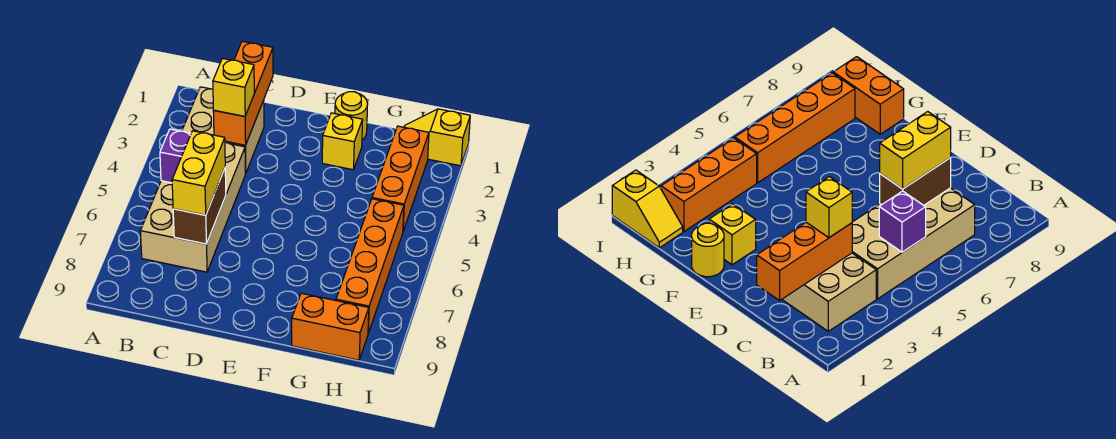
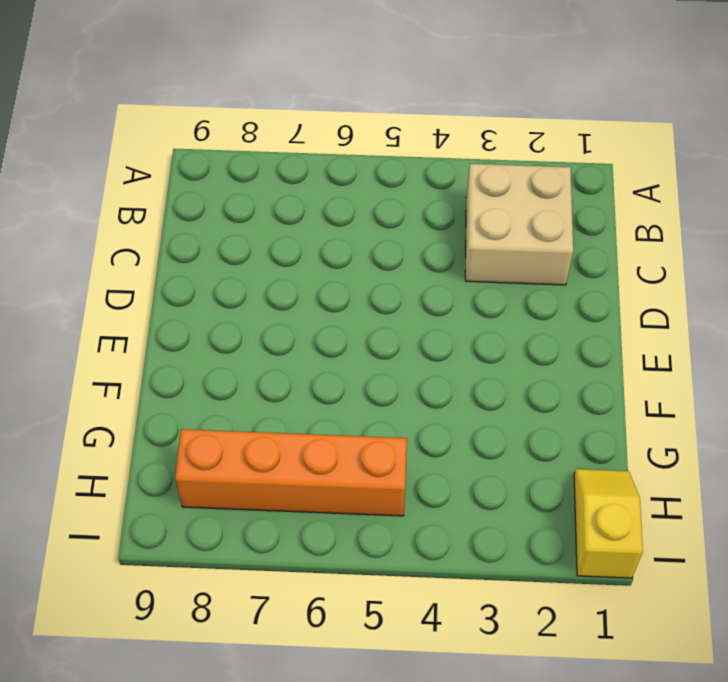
none -> tan brick B4:C7 level 1
none -> yellow round brick F1 level 1
none -> yellow brick F2 level 1

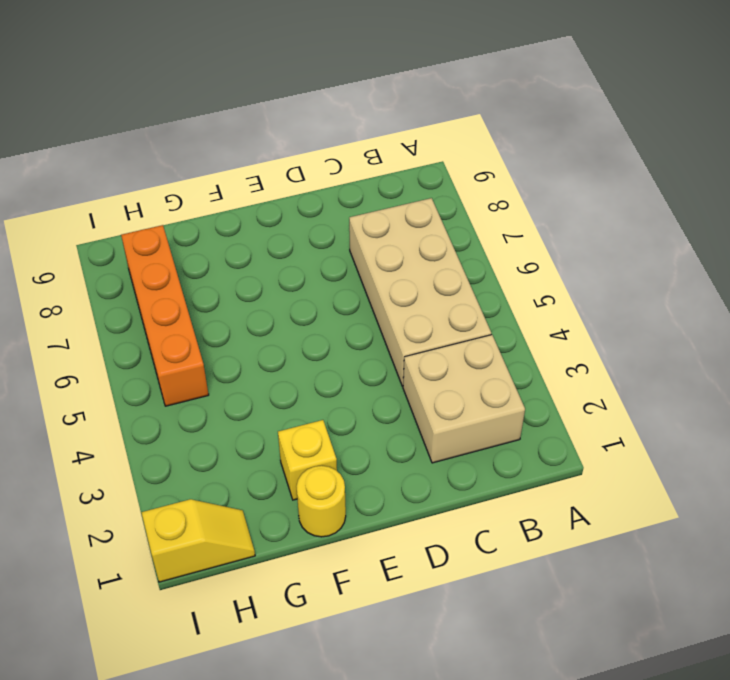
none -> orange brick G9:H9 level 1
none -> orange brick H2:H4 level 1
none -> purple brick B5 level 2

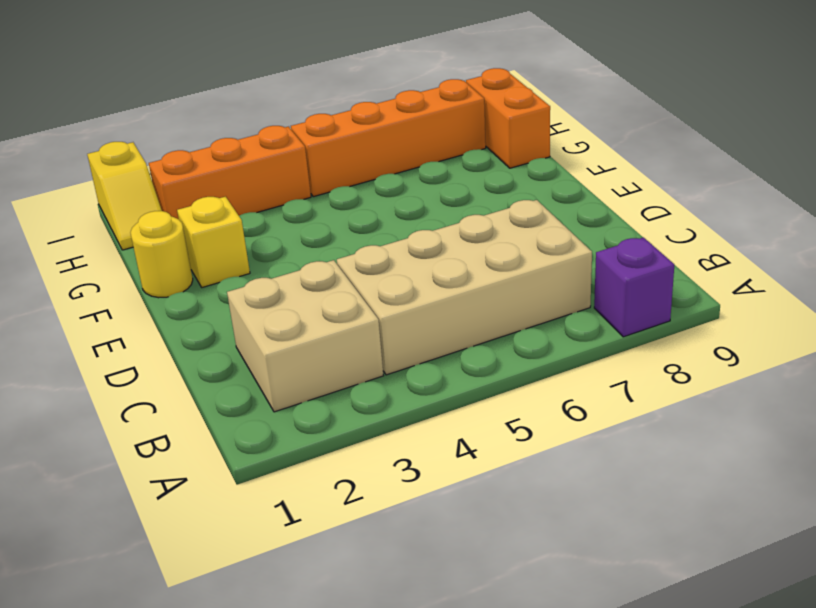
purple brick A8 level 1 -> purple brick B5 level 2
none -> orange brick C1:C3 level 2
none -> brown brick C6:C7 level 2
none -> yellow brick C3 level 3

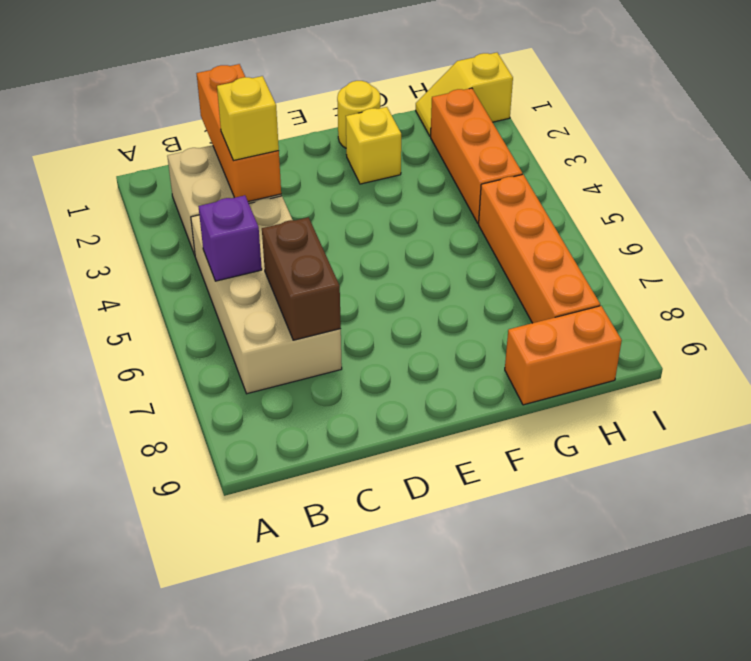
none -> yellow brick C6:C7 level 3

